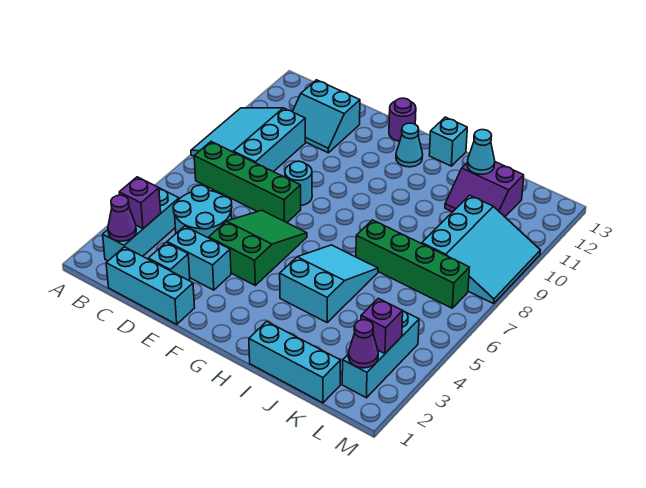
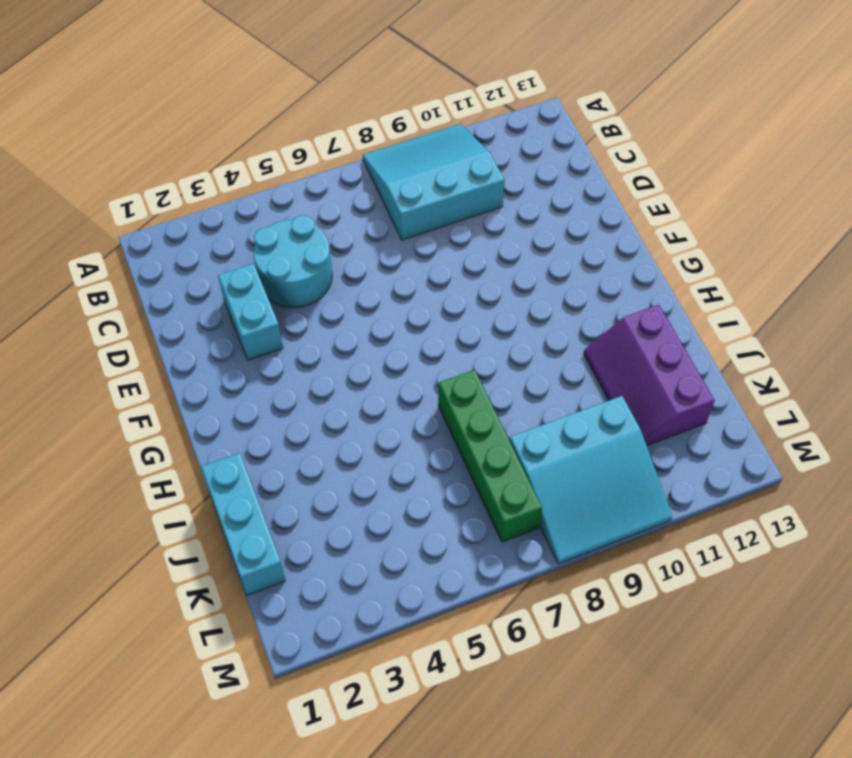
purple slope I11:K12 level 1 top 12 -> purple slope J11:K12 level 1 top 12
none -> cyan brick B2:B4 level 1
none -> green brick B7:E7 level 1
none -> cyan brick C1:E1 level 1

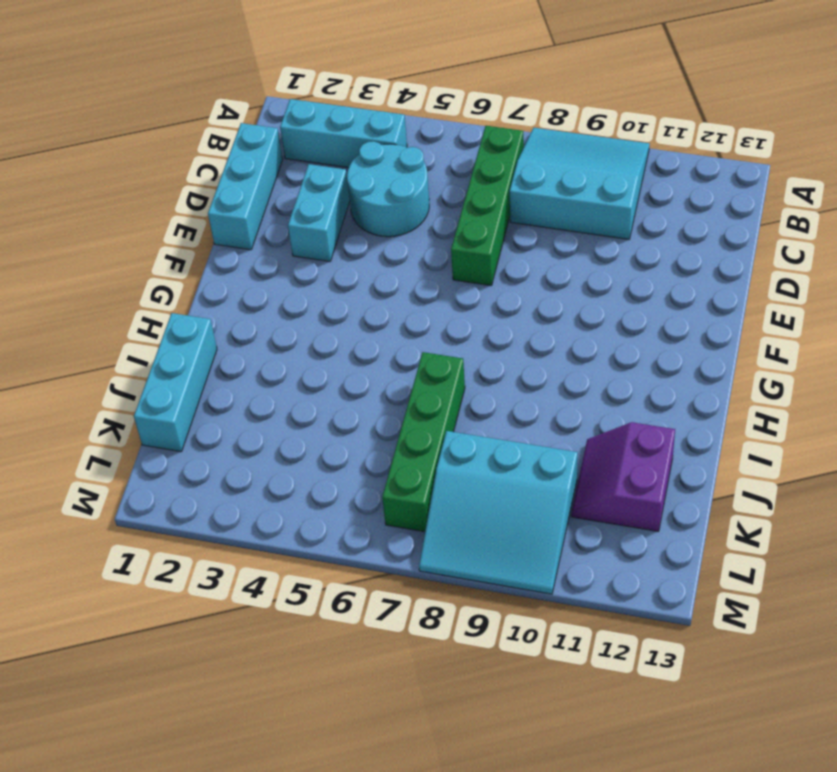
none -> cyan slope C11:D12 level 1 top 12
none -> cyan brick D2 level 1
none -> green slope E4:F6 level 1 top 4

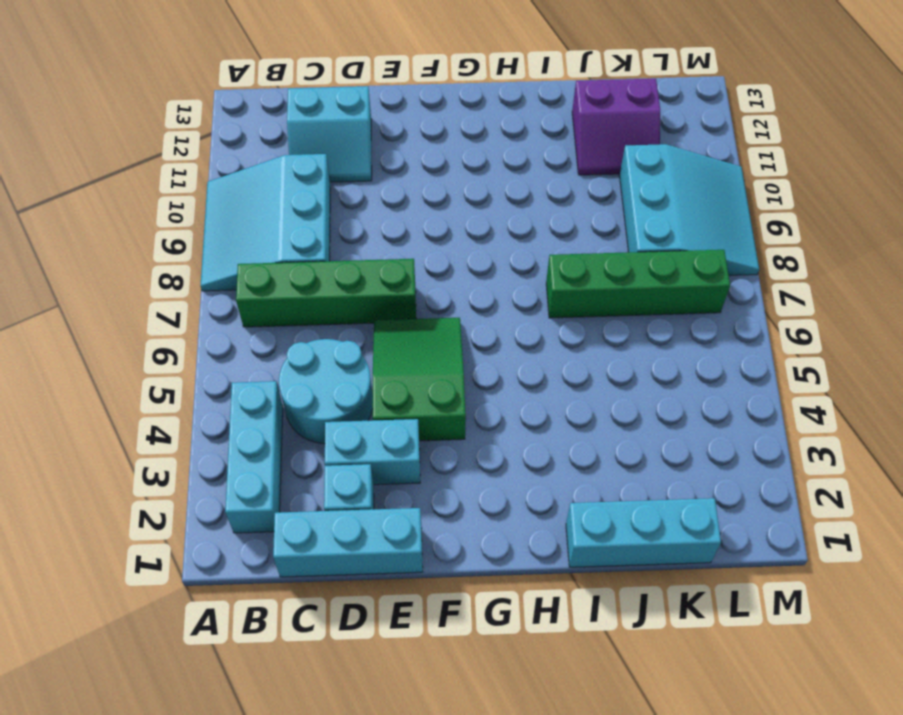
none -> cyan round brick E8 level 1
none -> purple round brick F13 level 1
none -> cyan cone G12 level 1

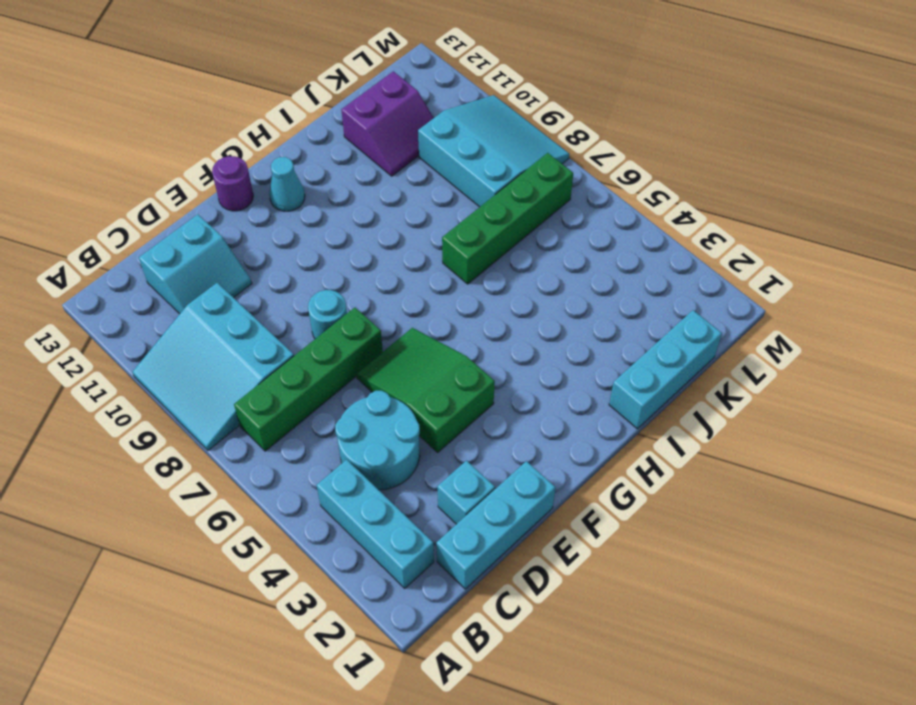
none -> cyan brick D3:E3 level 1
none -> cyan slope H4:I6 level 1 top 4
none -> cyan brick H13 level 1

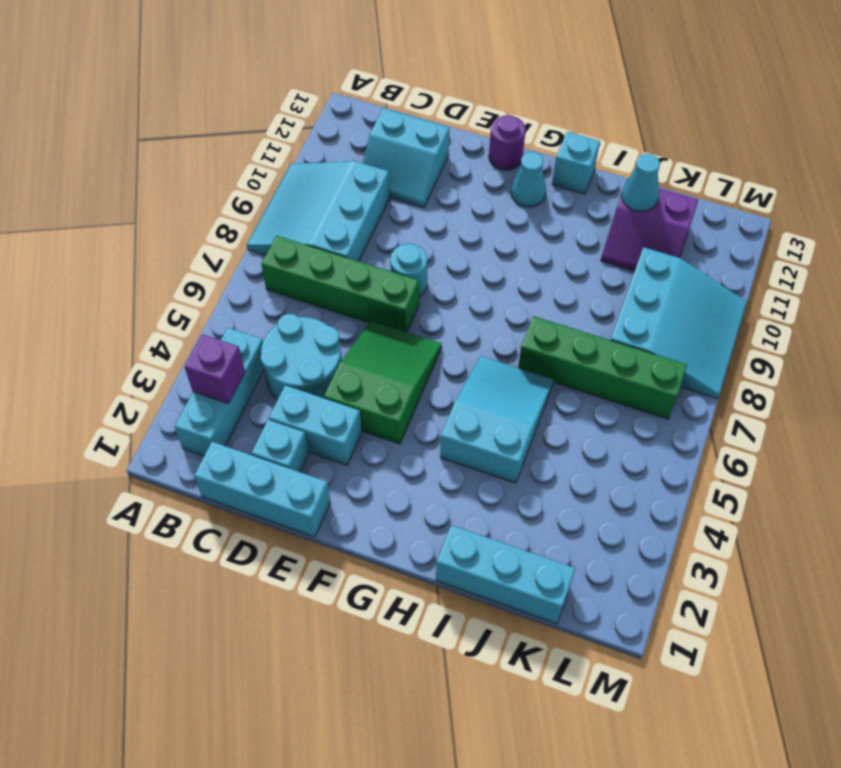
none -> cyan brick L2:L4 level 1
none -> purple cone B2 level 2
none -> purple cone L2 level 2

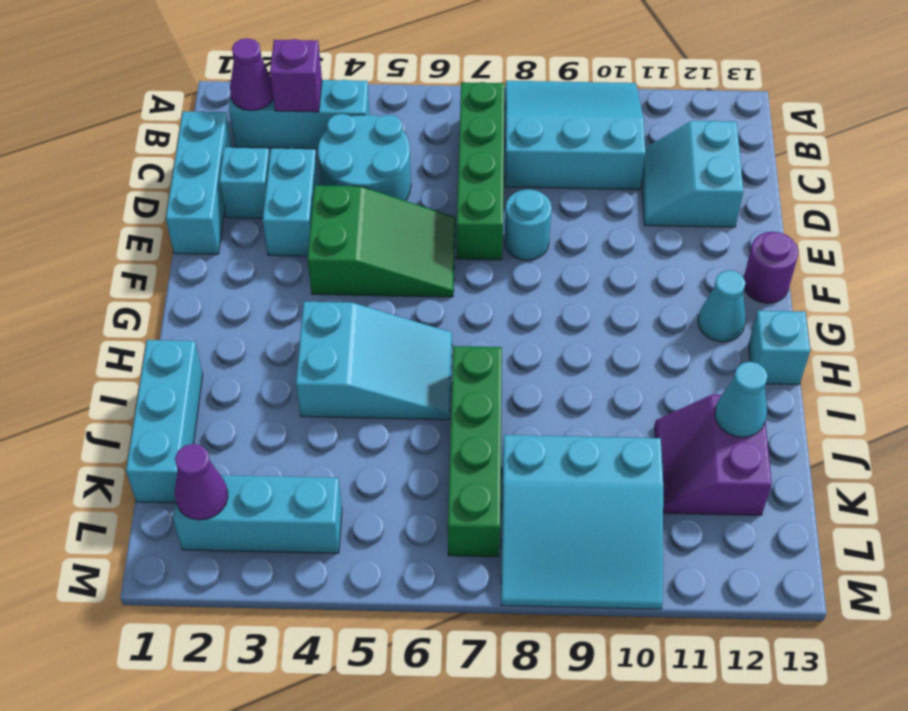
none -> purple brick L3 level 2

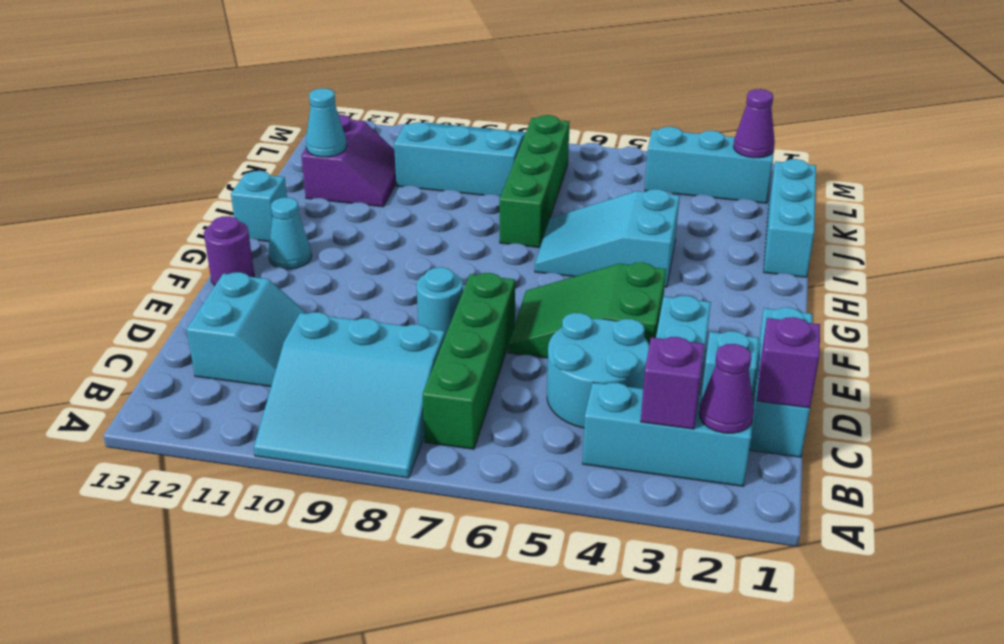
purple brick C1 level 2 -> purple brick L3 level 2

